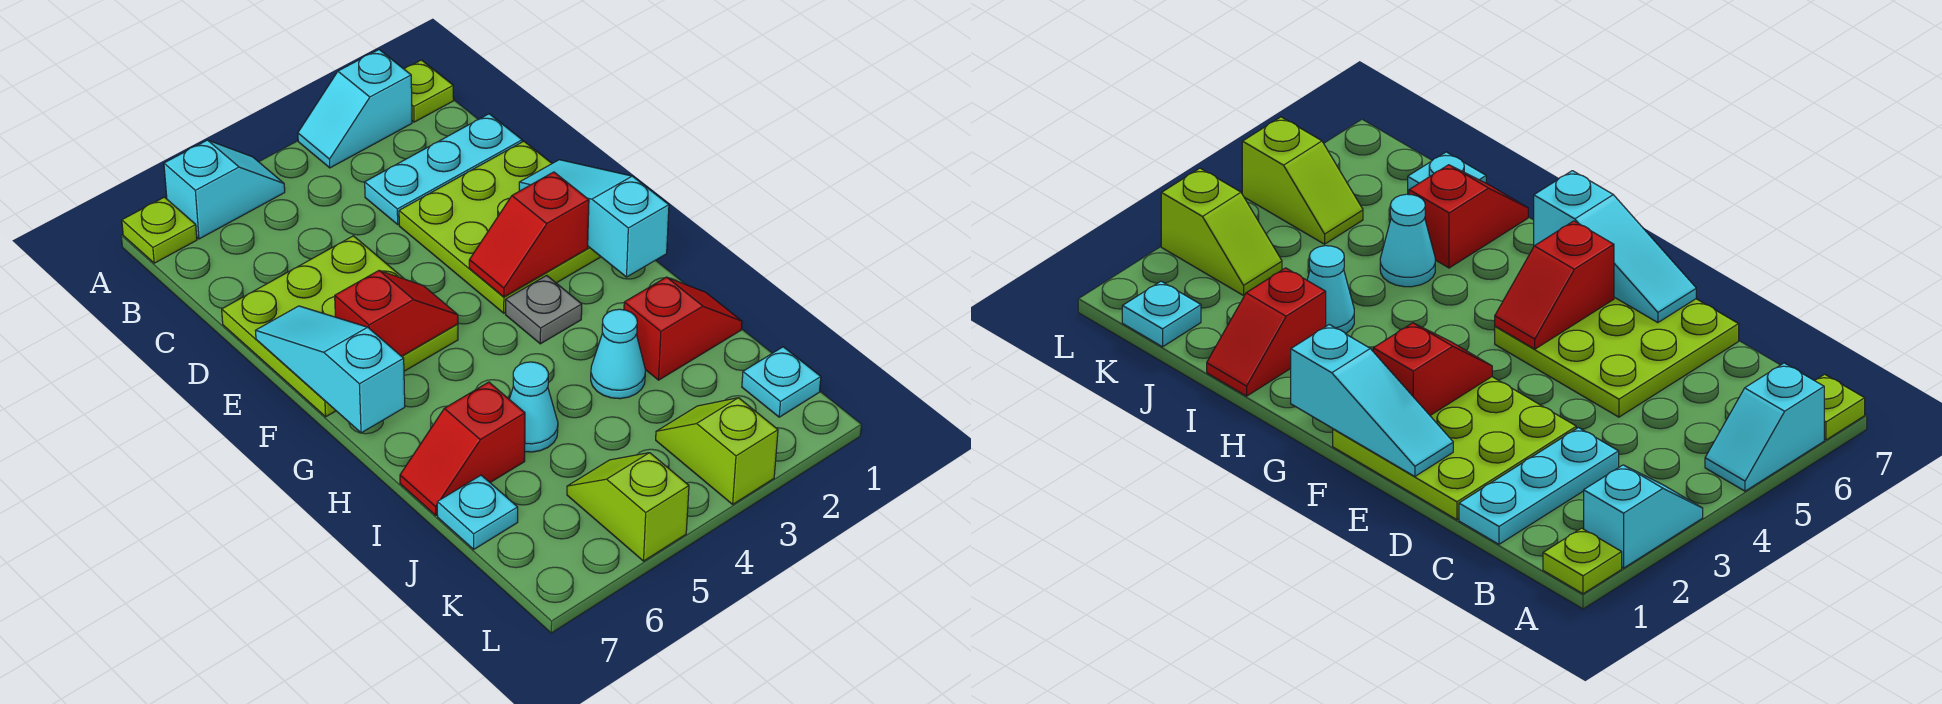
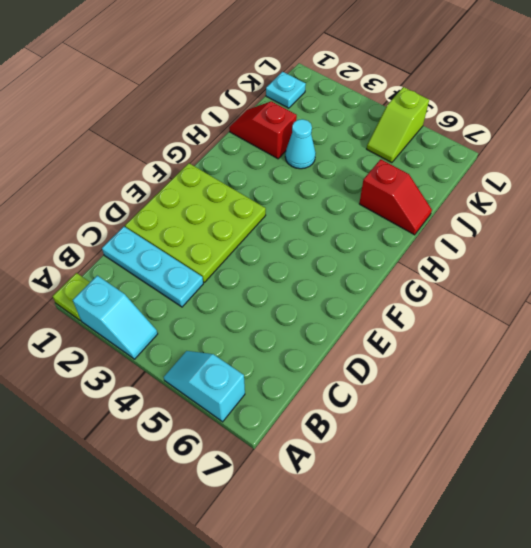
none -> lime plate A7 level 1
none -> lime plate D5:F7 level 1
none -> grey plate G3 level 1

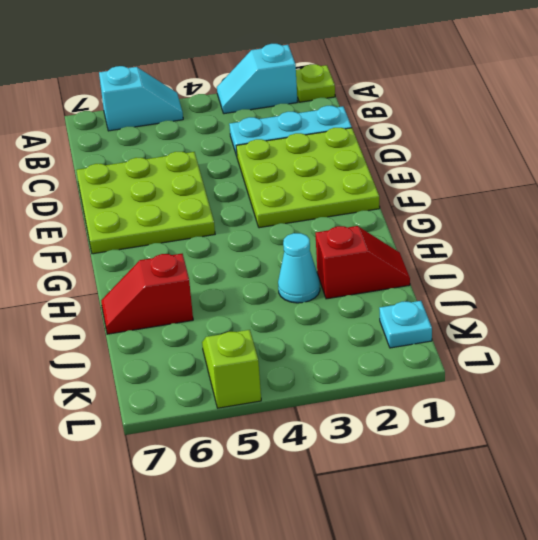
none -> lime plate A7 level 1
none -> grey plate G3 level 1
none -> cyan cone I5 level 1

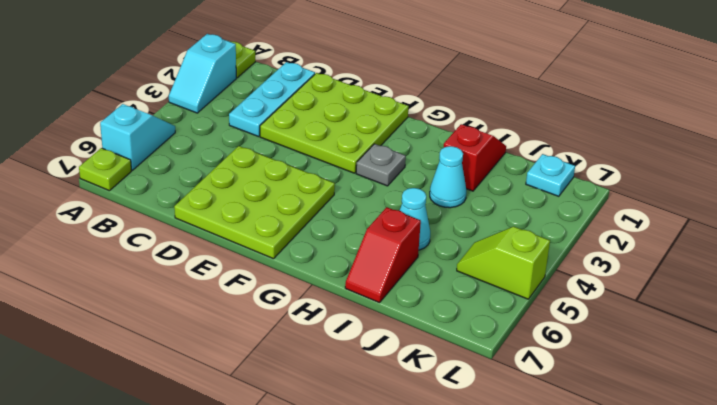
none -> cyan plate J7 level 1
none -> lime slope K3:L3 level 1 top L
none -> cyan slope E1:G1 level 2 top G

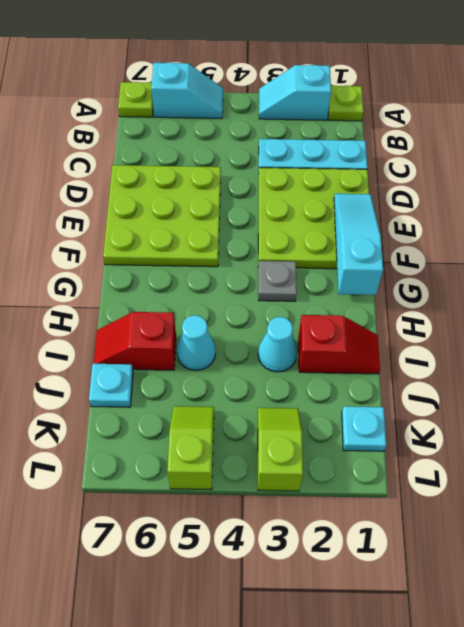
none -> cyan slope E7:G7 level 2 top G
none -> red slope F2:F3 level 2 top 2
none -> red slope F5:F6 level 2 top 6

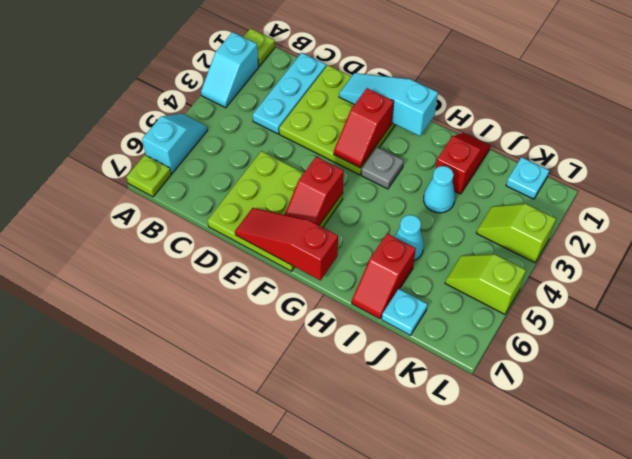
red slope E7:G7 level 2 top G -> cyan slope E7:G7 level 2 top G
red slope F5:F6 level 2 top 5 -> red slope F5:F6 level 2 top 6

